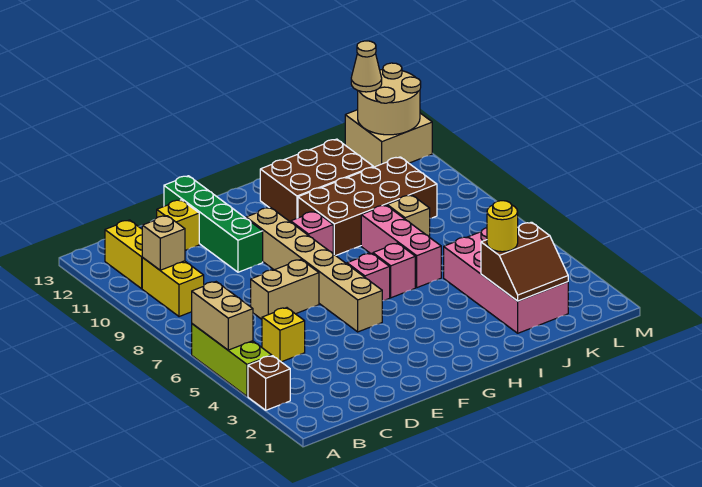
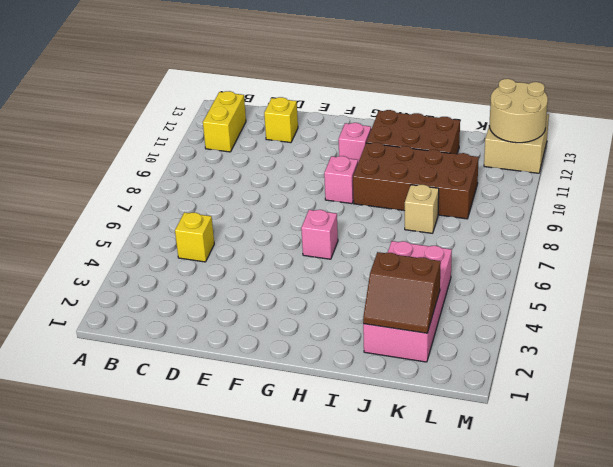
pink brick G11 level 1 -> pink brick H6 level 1
none -> brown brick A3 level 1
none -> lime brick A4:A6 level 1
none -> yellow brick B9:B10 level 1

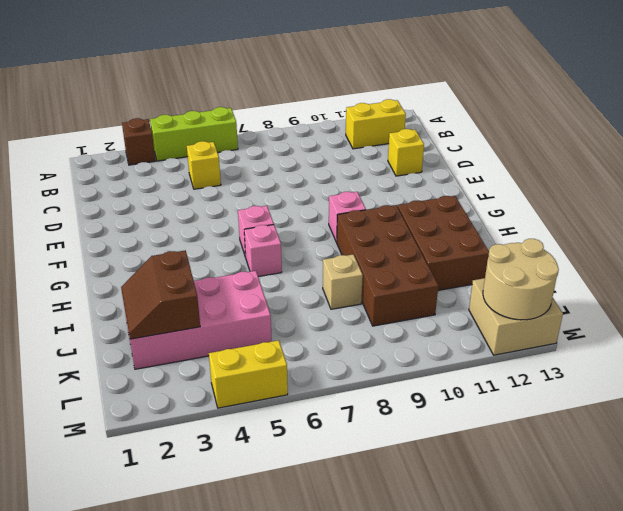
yellow brick M4:M5 level 1 -> yellow brick B9:B10 level 1
none -> tan brick D7:E7 level 1
none -> green brick E10:E13 level 1
none -> tan brick F5:F10 level 1

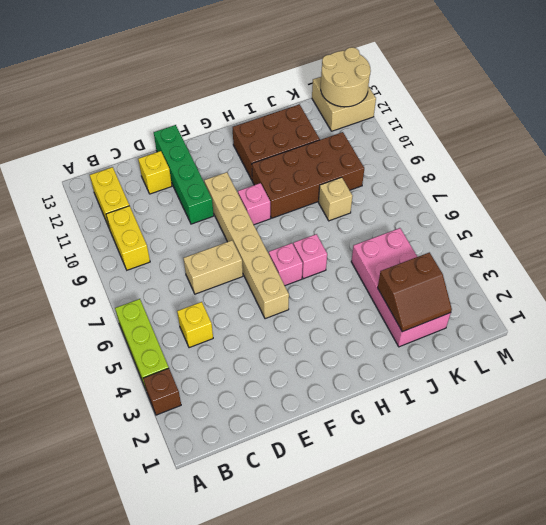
none -> pink brick I6:I8 level 1
none -> tan brick A5:A6 level 2
none -> tan brick B10 level 2

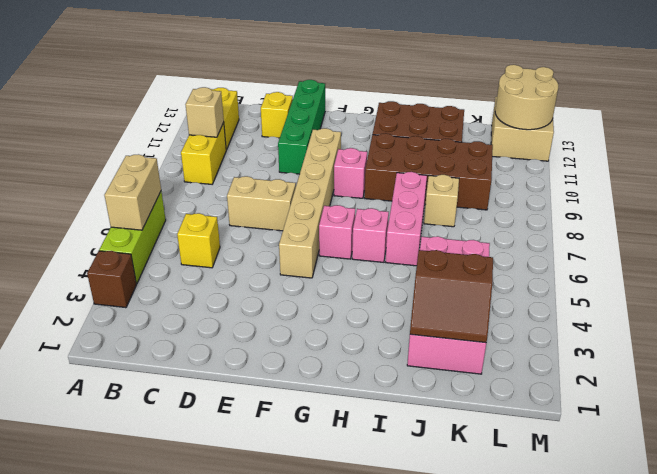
none -> yellow round brick J3 level 3
none -> tan cone L13 level 3

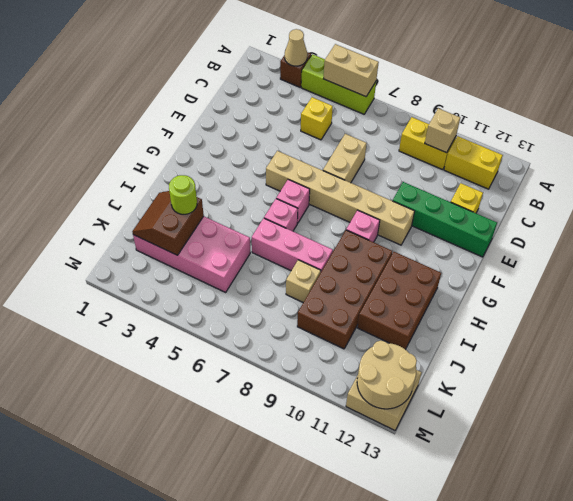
tan cone A3 level 2 -> tan cone L13 level 3
lime round brick J3 level 3 -> yellow round brick J3 level 3

